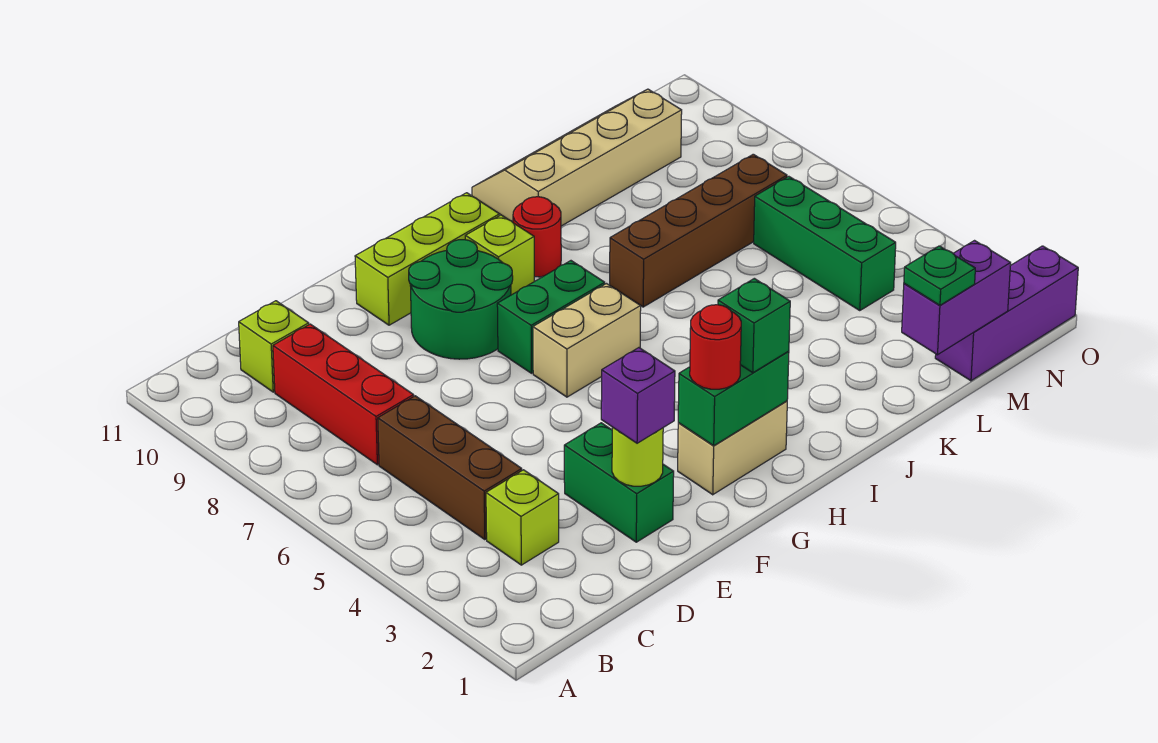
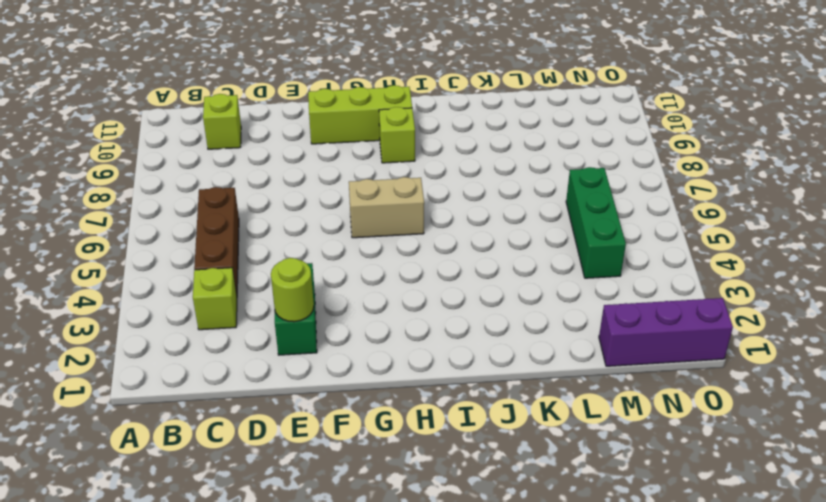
none -> red brick C7:C9 level 1
none -> green round brick F8:G9 level 1
none -> tan brick G2:H2 level 1

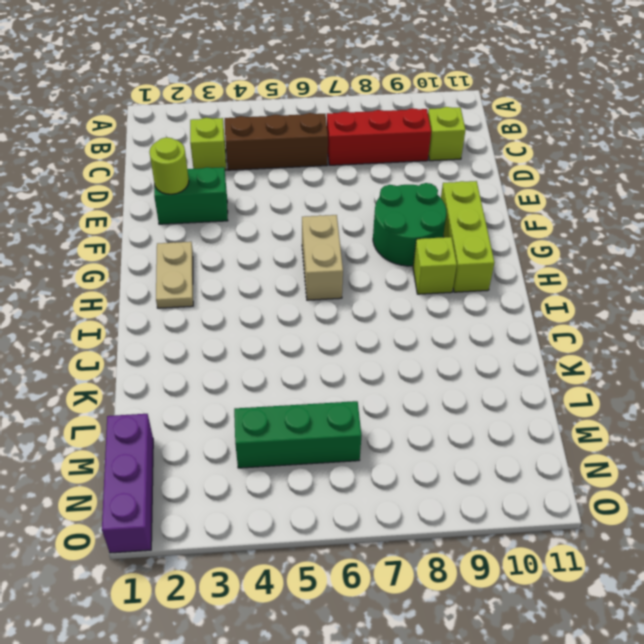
tan plate G2:H2 level 1 -> tan brick G2:H2 level 1
none -> green brick G7:H7 level 1
none -> red round brick I9 level 1
none -> brown brick J7:M7 level 1

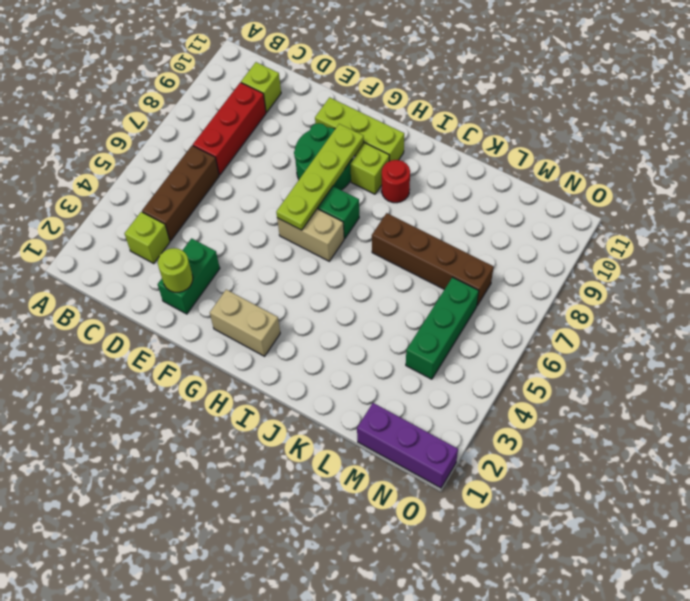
lime plate G6:G9 level 2 -> none
none -> tan slope J10:M11 level 1 top 10
none -> green brick G2:H2 level 2
none -> purple brick L1:M1 level 2

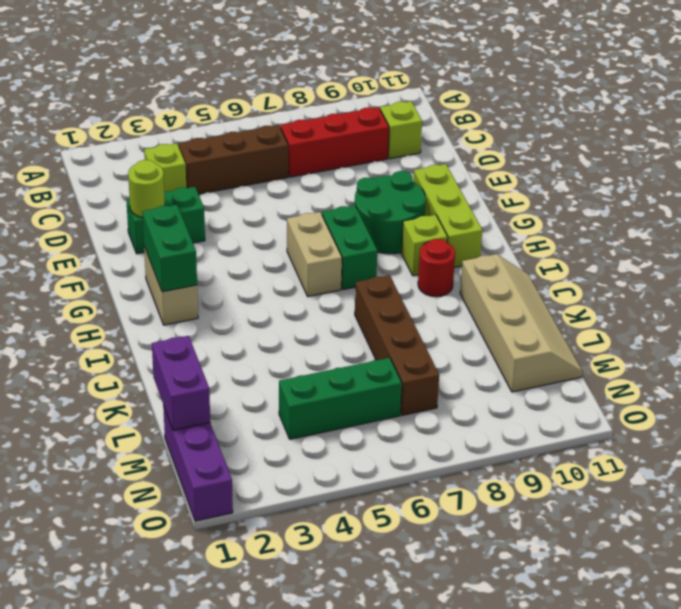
none -> purple brick E2 level 3
none -> red round brick G2 level 3
none -> green brick H2 level 3

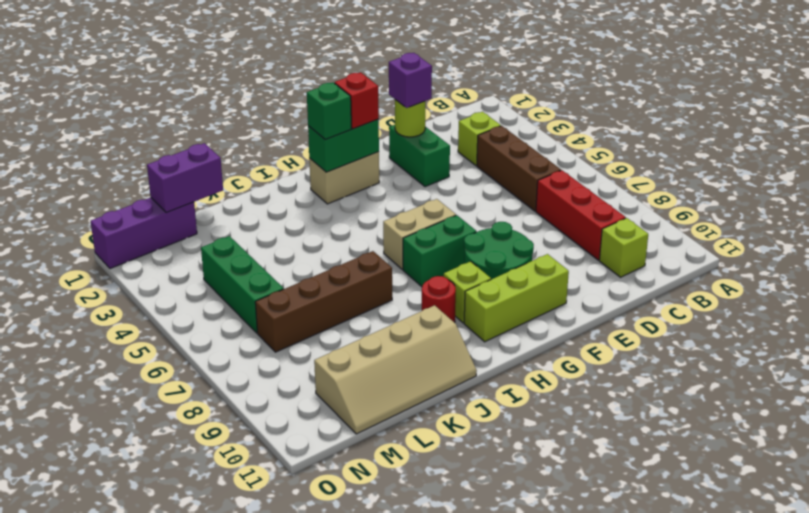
red brick G2 level 3 -> red round brick G2 level 3
none -> green plate L1 level 3

